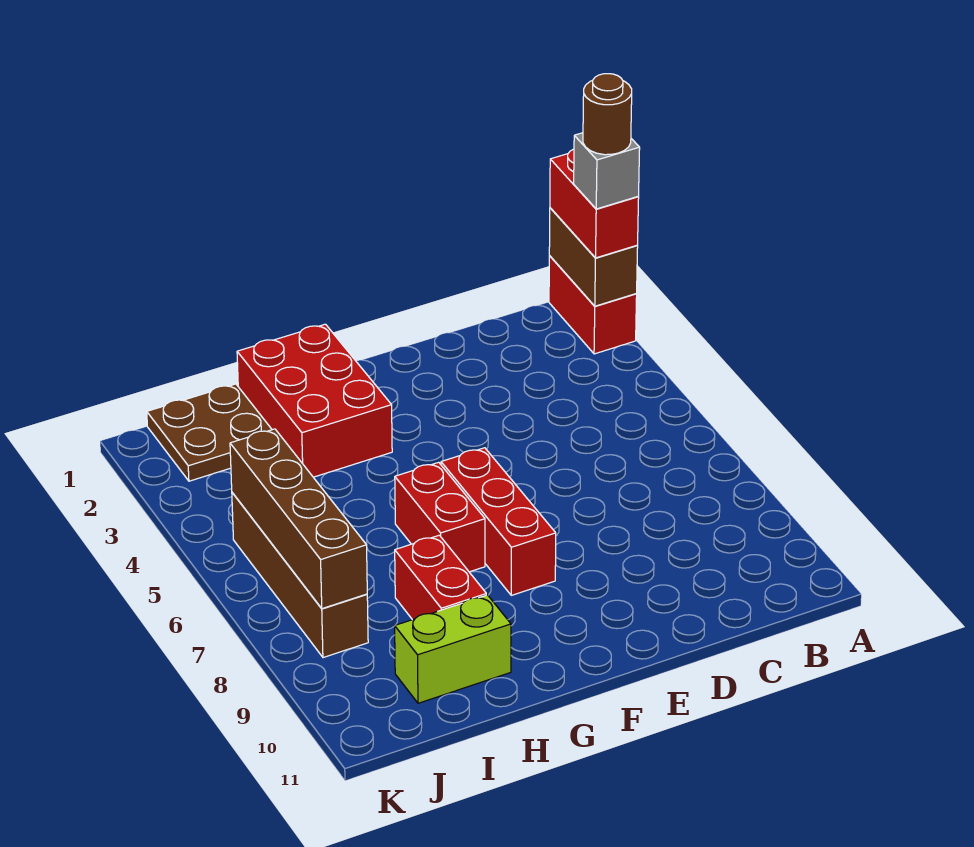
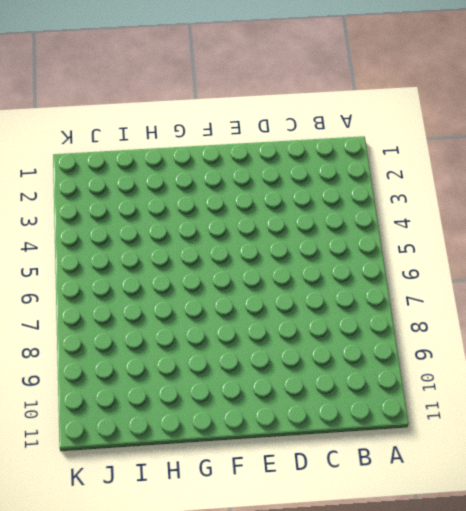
none -> red brick A1:A2 level 1
none -> red brick F6:F8 level 1
none -> red brick G1:H3 level 1

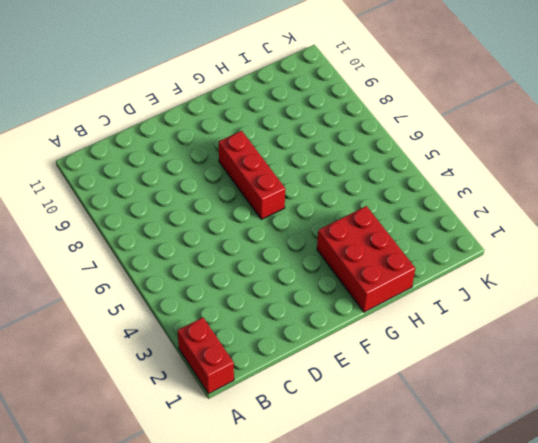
none -> red brick G6:G7 level 1
none -> red brick H8:H9 level 1
none -> lime brick H10:I10 level 1

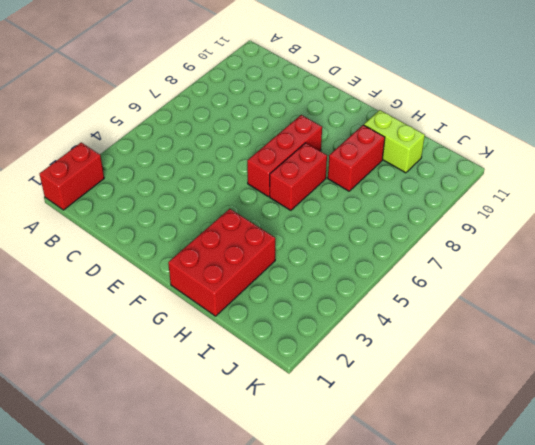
none -> brown plate I1:J2 level 1
none -> brown brick J5:J8 level 1
none -> brown brick A1:A2 level 2

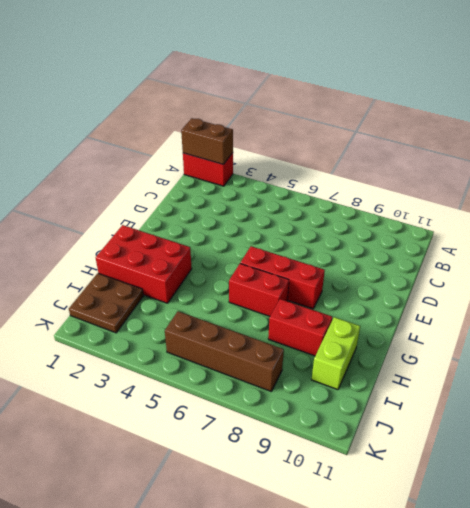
none -> brown brick J5:J8 level 2
none -> red brick A1:A2 level 3
none -> grey brick A2 level 4

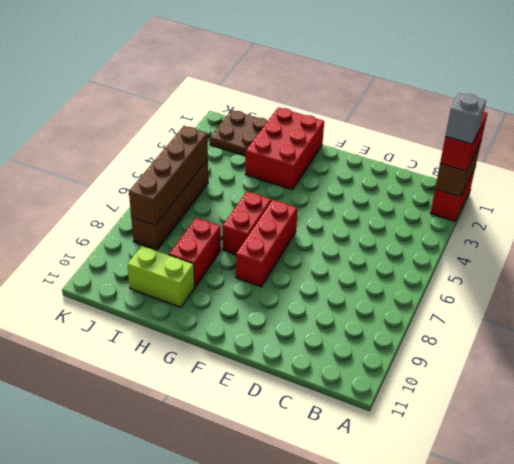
none -> brown round brick A2 level 5

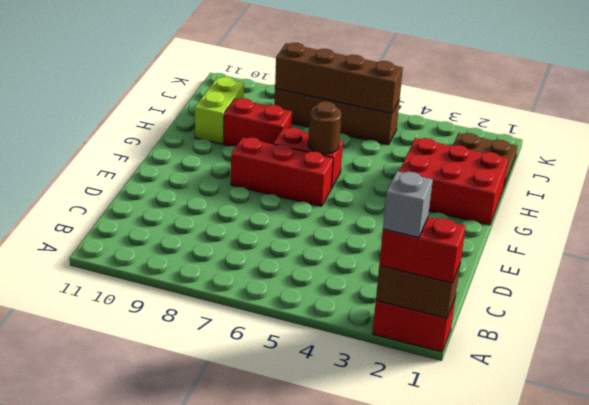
brown round brick G6 level 2 -> brown round brick A2 level 5

